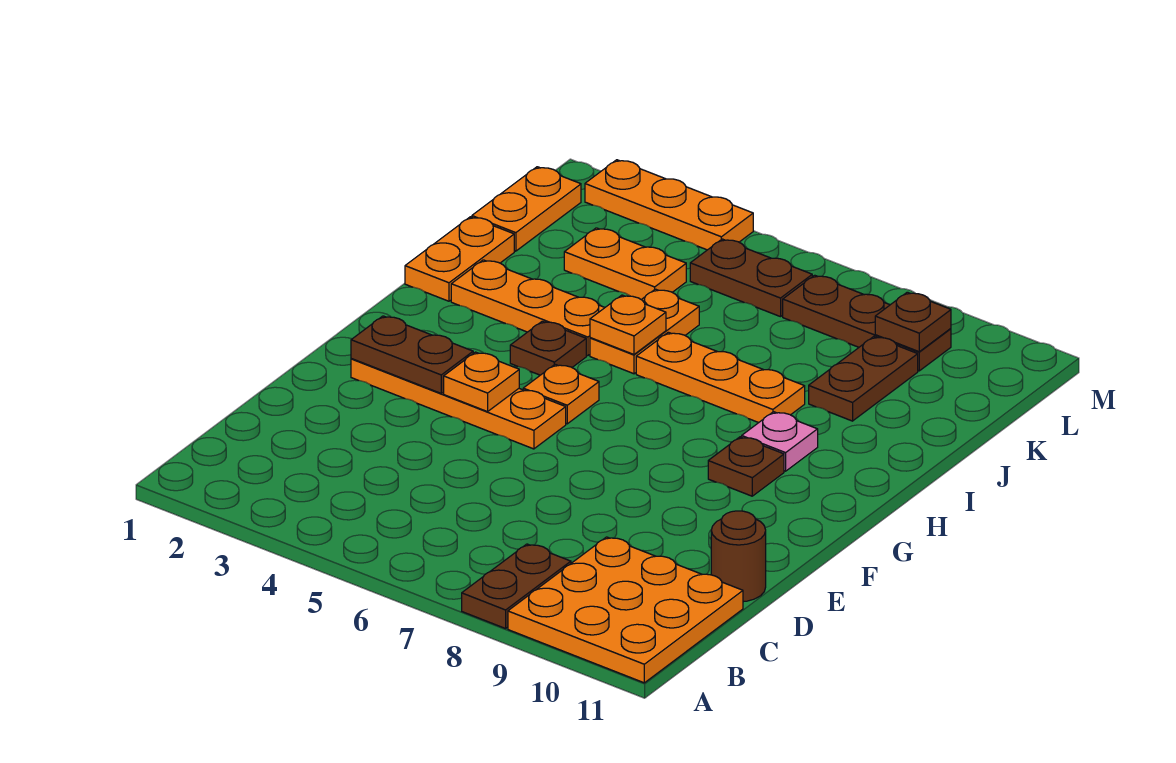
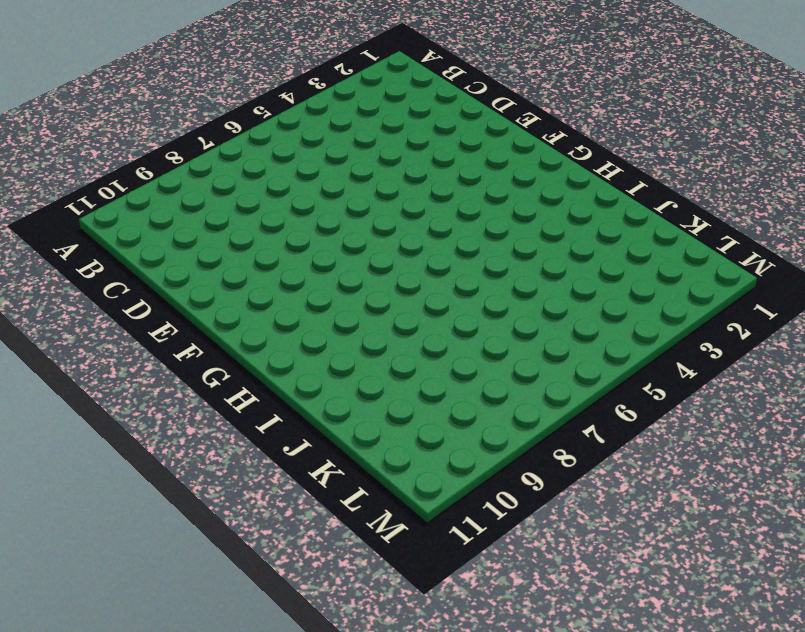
none -> brown plate A8:B8 level 1
none -> orange plate A9:C11 level 1
none -> brown round brick D11 level 1

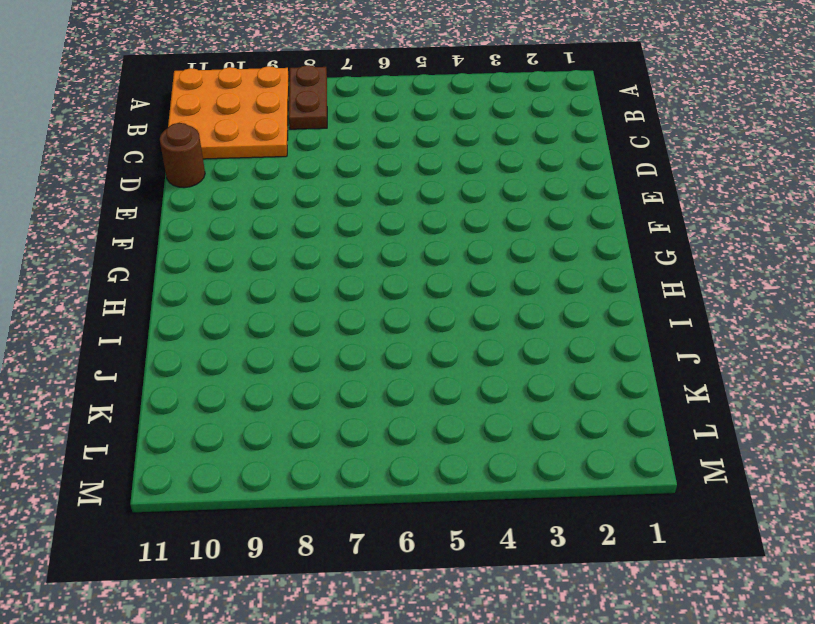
none -> orange plate F2:F5 level 1
none -> orange plate G5 level 1
none -> brown plate G9 level 1

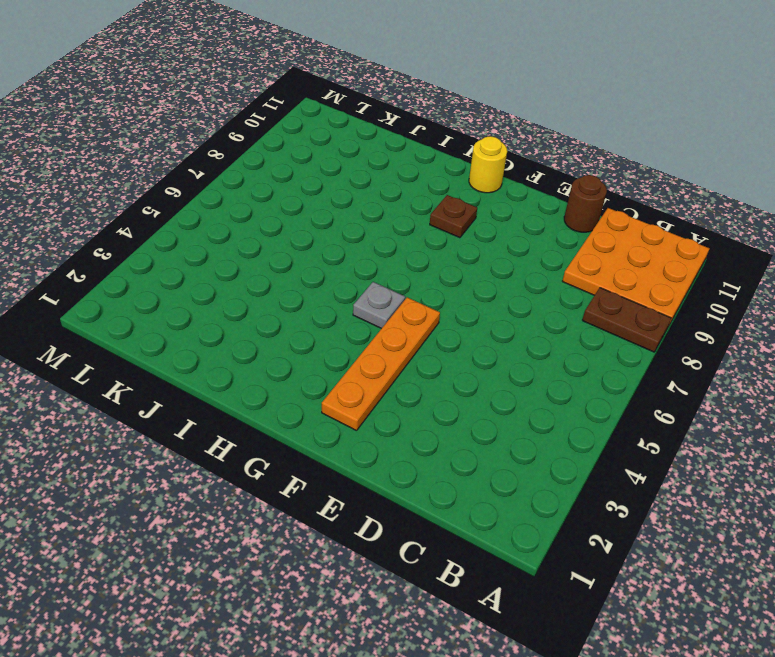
grey plate G5 level 1 -> orange plate G5 level 1
yellow round brick G11 level 1 -> none
none -> brown plate H4 level 1
none -> pink plate H9 level 1
none -> orange plate I1:J1 level 1

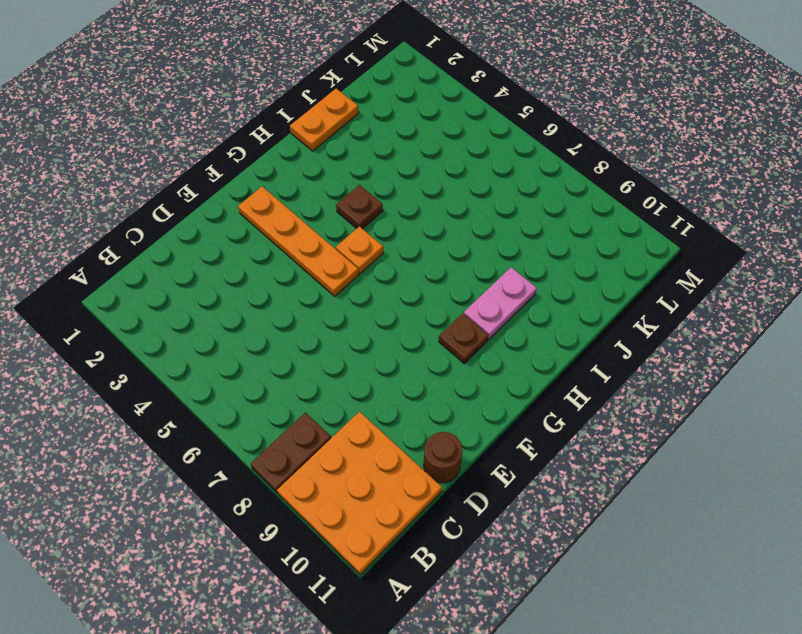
pink plate H9:I9 level 1 -> pink plate H9 level 1
none -> orange plate I2:I4 level 1
none -> orange plate I5:J5 level 1
none -> orange plate I6:I8 level 1

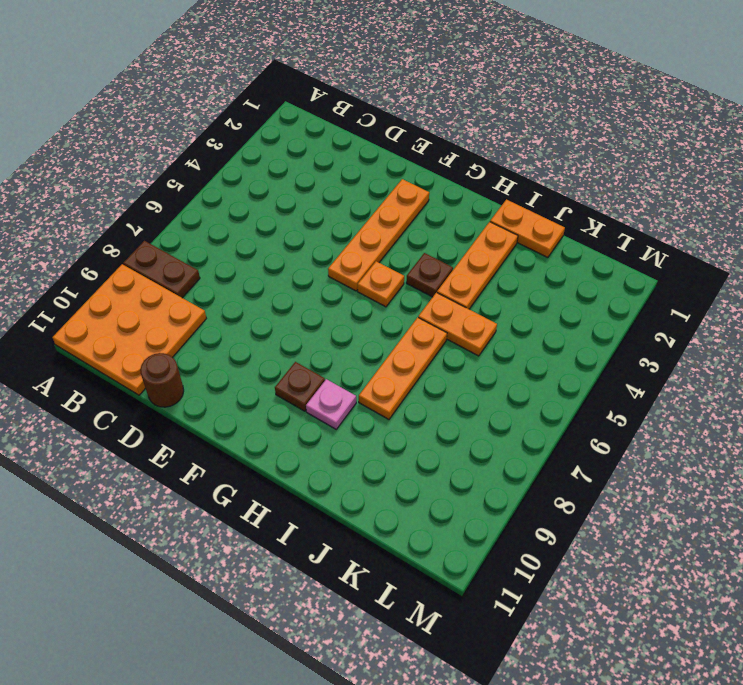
none -> brown plate J9:K9 level 1
none -> orange plate K1:L1 level 1
none -> orange plate K3:K4 level 1

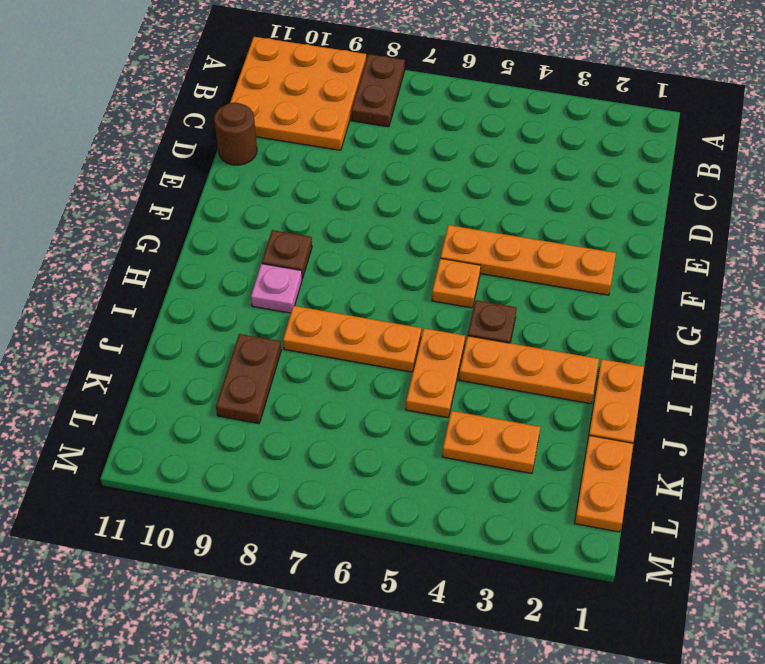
none -> brown plate L5:L6 level 1
none -> brown plate L7:L9 level 1
none -> orange plate M2:M4 level 1

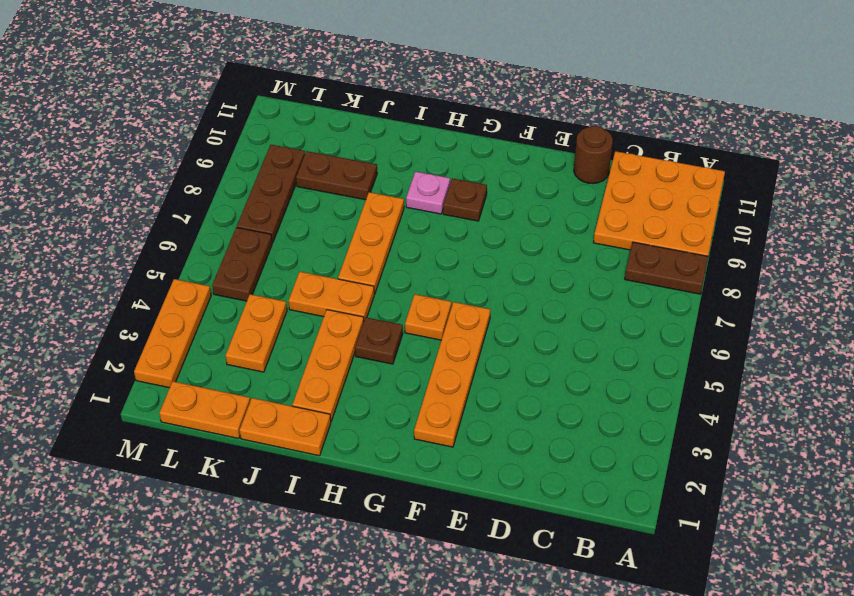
none -> brown plate F2:F3 level 2
none -> orange plate F4 level 2
none -> orange plate I5 level 2

